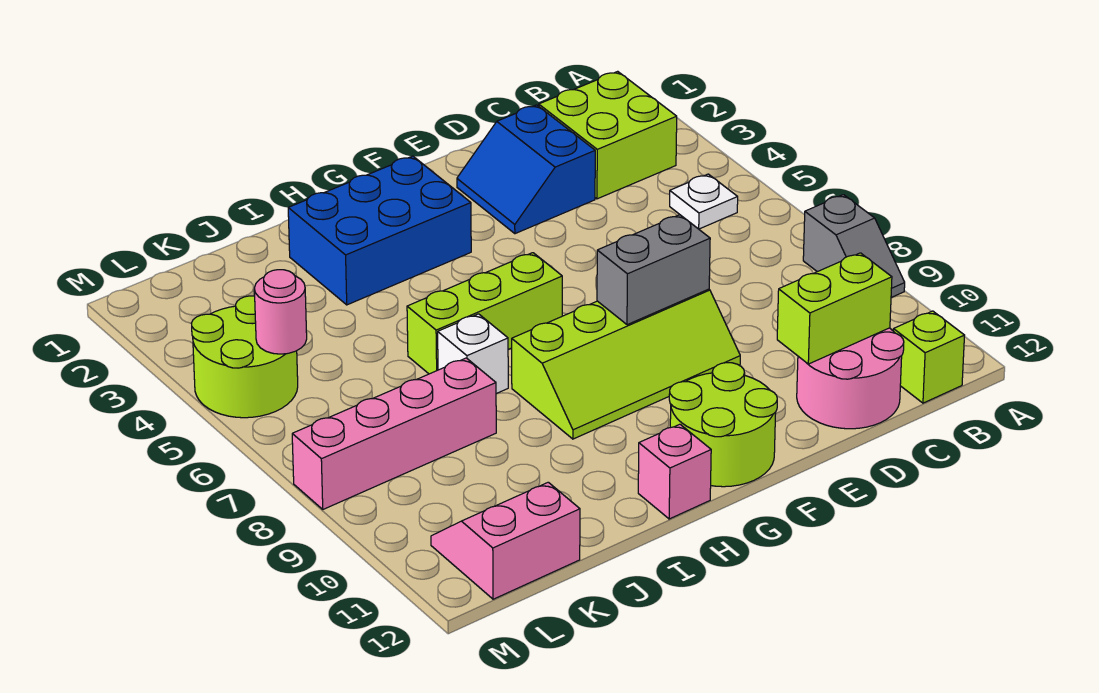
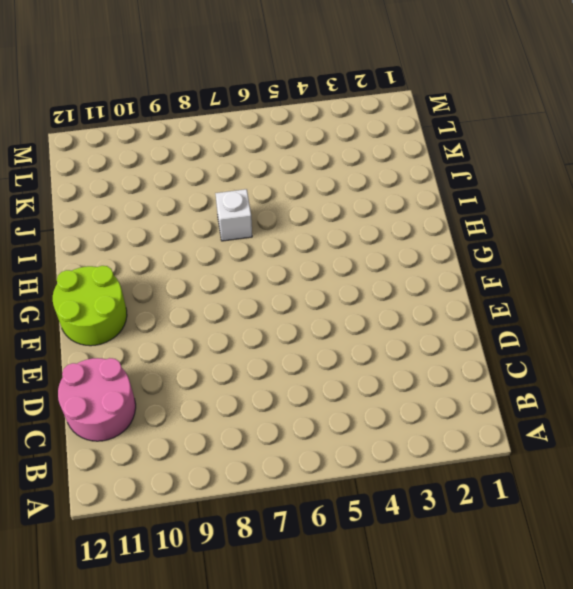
none -> grey slope A8:A9 level 1 top 8
none -> lime brick B2:C3 level 1
none -> white plate B5 level 1

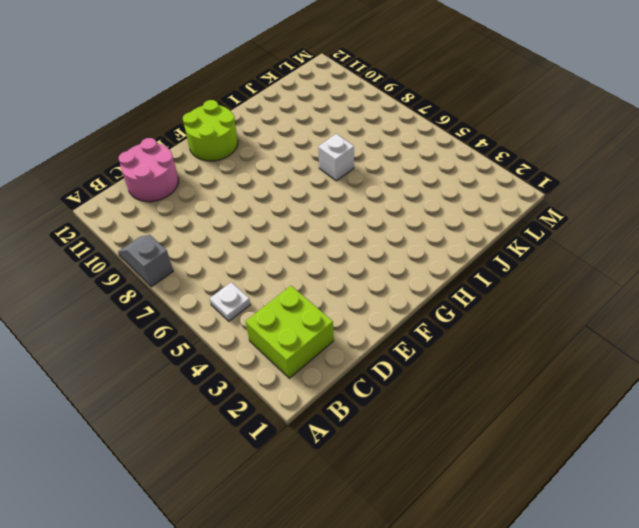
none -> lime brick B12 level 1
none -> blue slope D2:E3 level 1 top D
none -> lime slope E8:H9 level 1 top 8

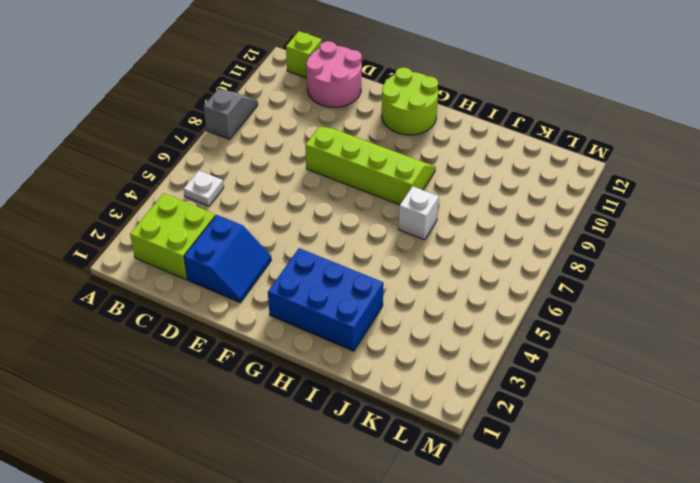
none -> lime brick G6:I6 level 1
none -> pink brick H12 level 1
none -> pink brick J8:M8 level 1

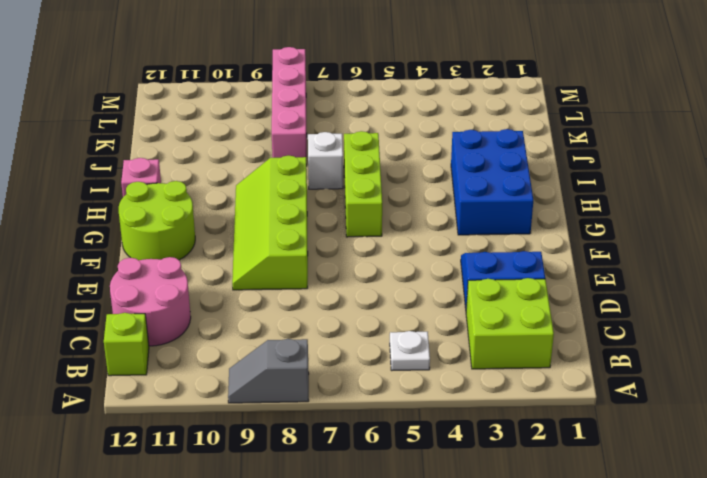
none -> pink slope K11:L12 level 1 top 12
none -> lime round brick L4:M5 level 1
none -> lime brick C11:D11 level 2

